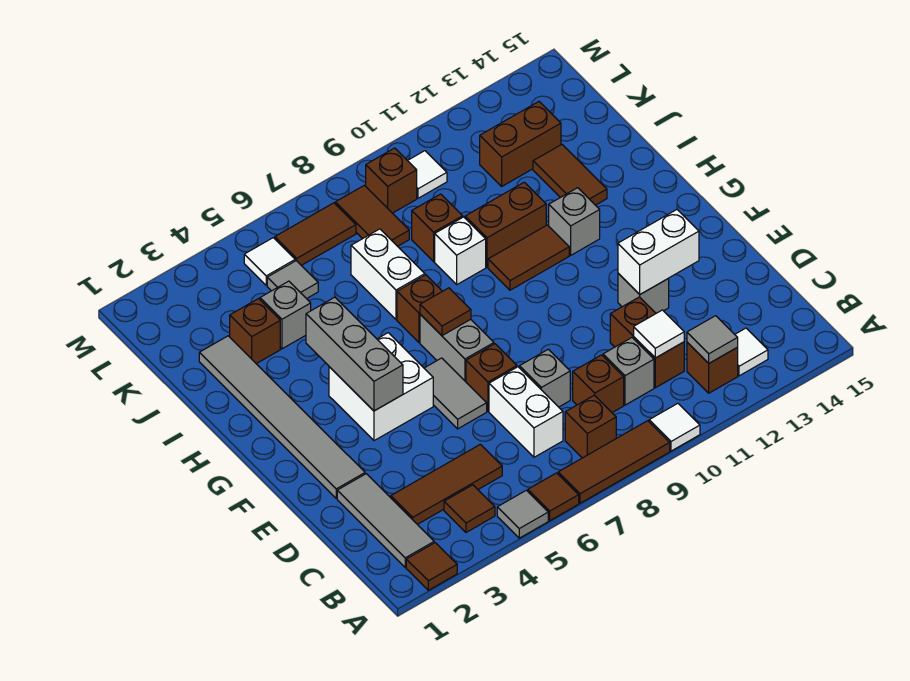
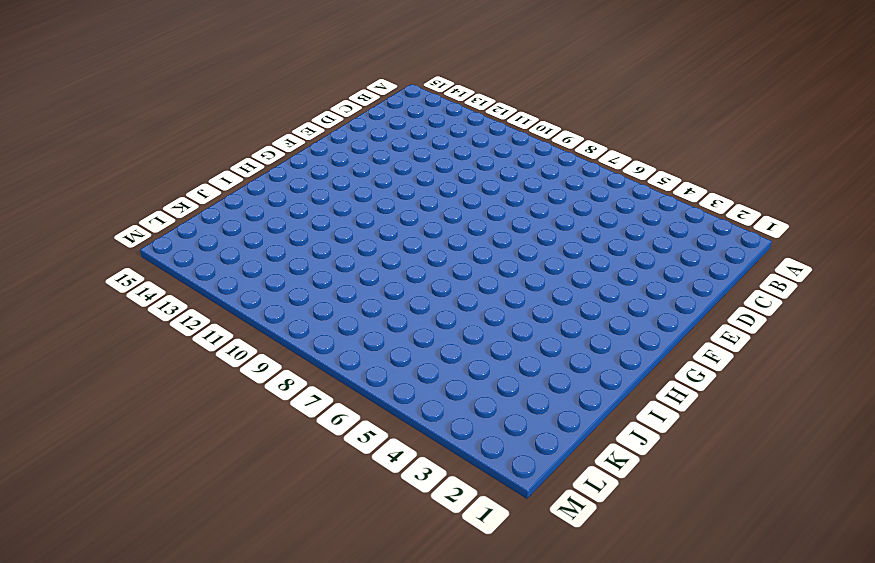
none -> brown tile A2 level 1
none -> grey tile A5 level 1
none -> brown tile A6 level 1
none -> brown tile A7:A9 level 1

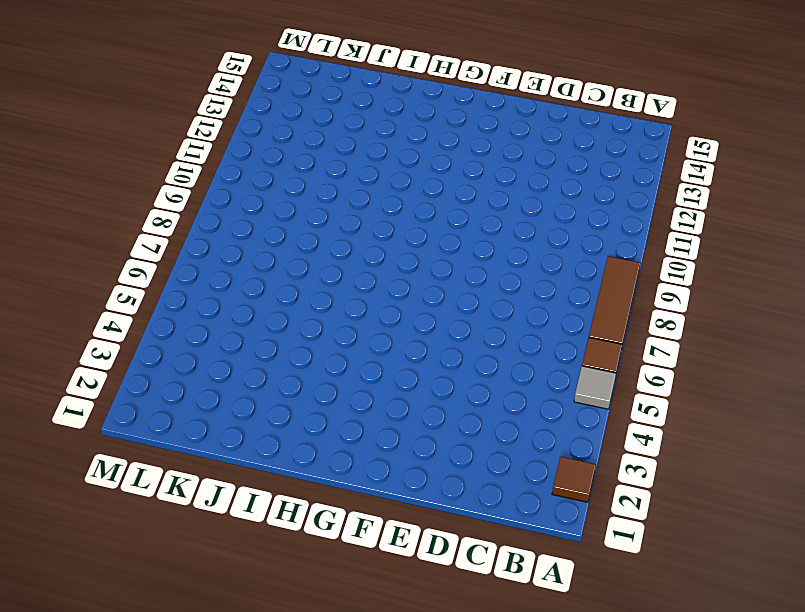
none -> white tile A10 level 1
none -> grey tile B2:D2 level 1
none -> brown tile B4 level 1
none -> brown brick B8 level 1

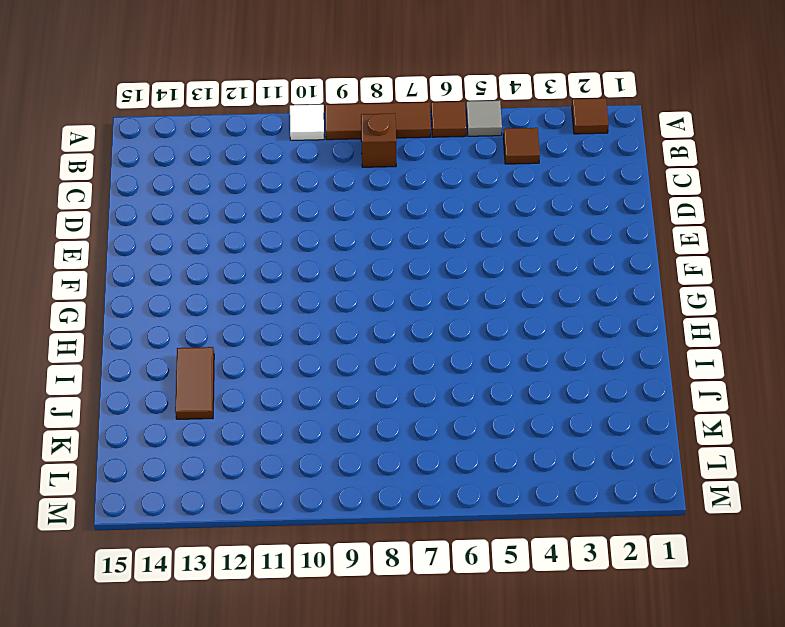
none -> grey tile B2:D2 level 1
none -> brown brick B12 level 1
none -> white tile B13 level 1
none -> brown tile C3:C5 level 1

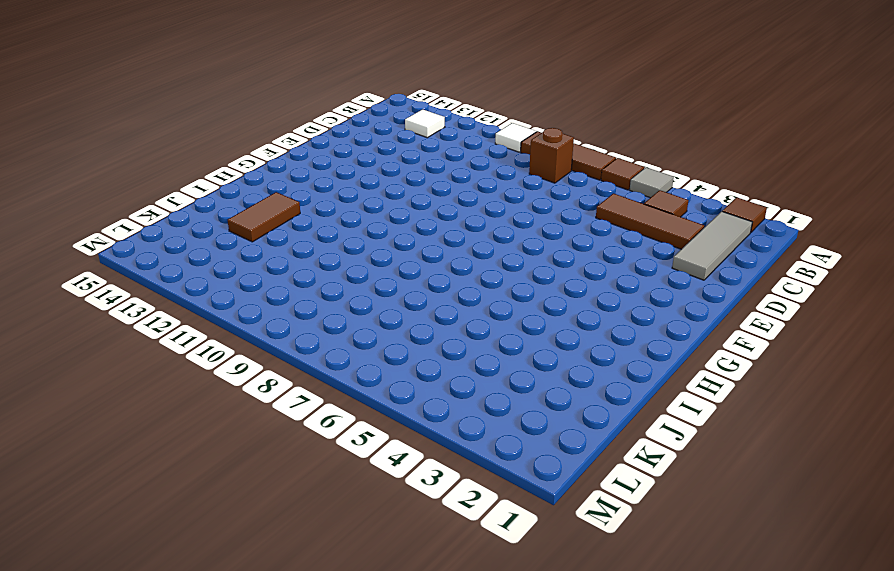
none -> brown brick B12 level 1
none -> white brick C7:D7 level 1
none -> brown brick C9 level 1
none -> grey brick C10 level 1

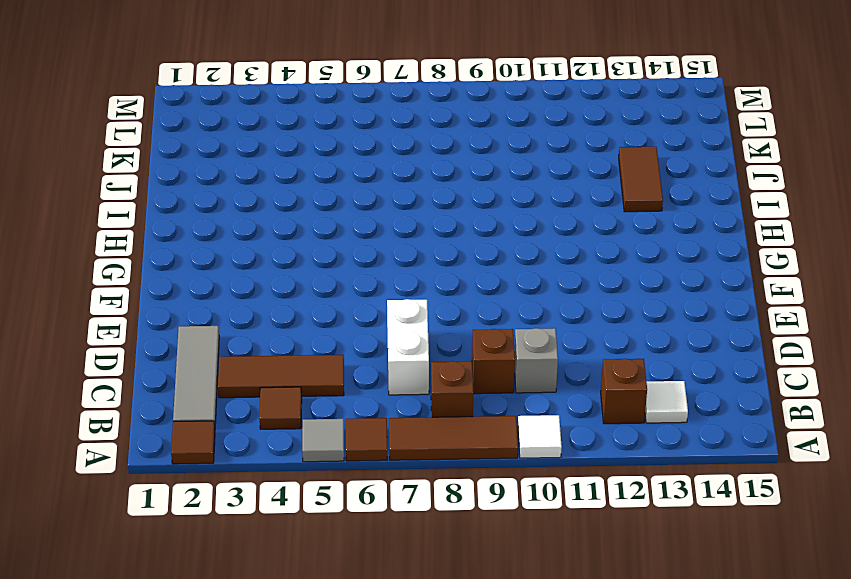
none -> brown brick C11:D11 level 1
none -> grey brick D8 level 1
none -> grey tile E2:J2 level 1
none -> grey tile E6:F6 level 1

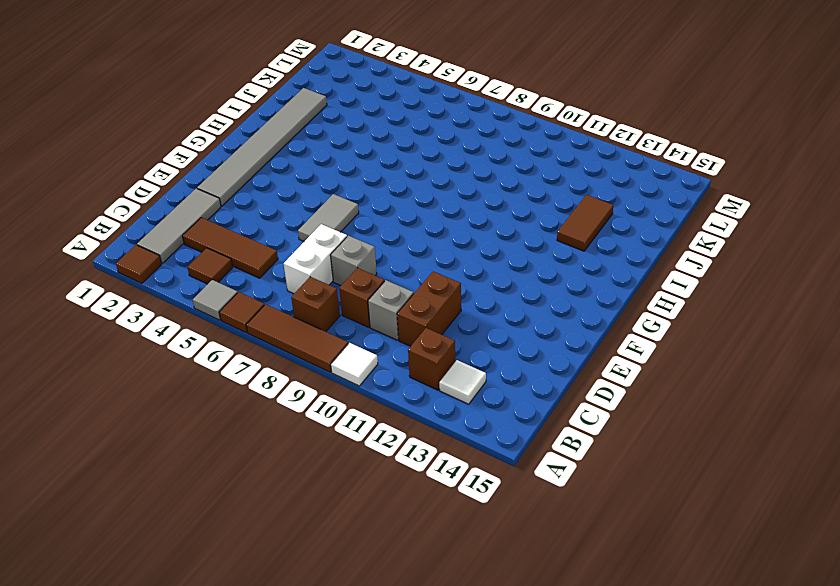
none -> brown brick E7 level 1
none -> grey brick E12 level 1
none -> white brick F4:G5 level 1
none -> grey brick F7:G7 level 1

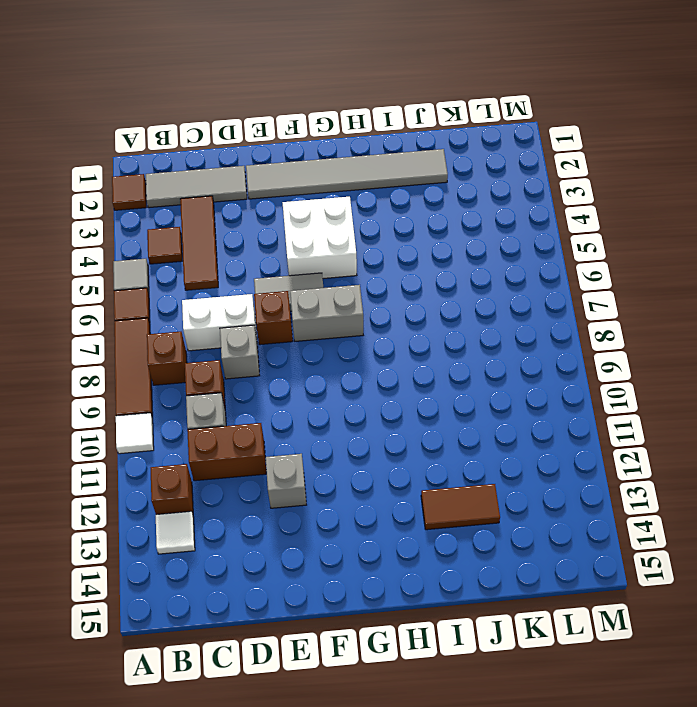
none -> brown brick H7 level 1
none -> brown tile H10:H11 level 1
none -> grey brick H12 level 1
none -> white brick I7:J7 level 1

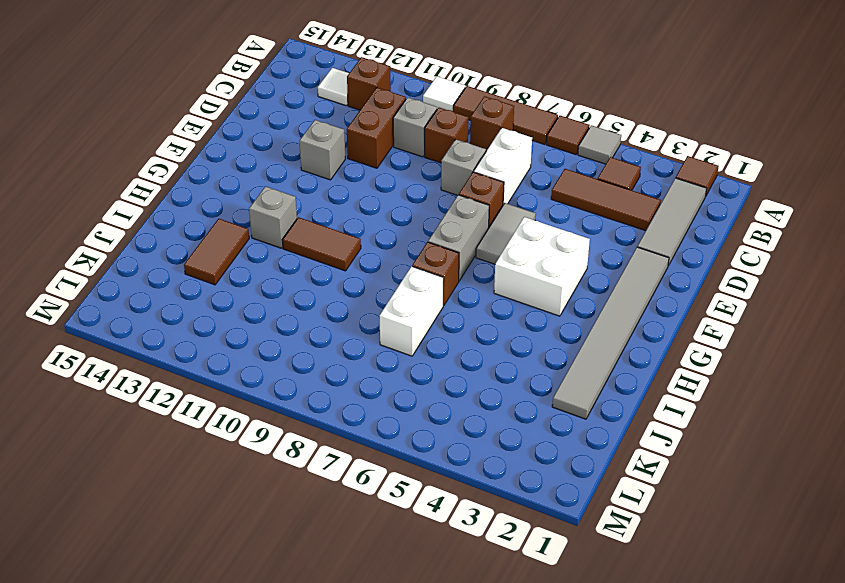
none -> white brick I9 level 1
none -> brown brick I10:I11 level 1
none -> brown brick J3 level 1
none -> grey brick J4 level 1

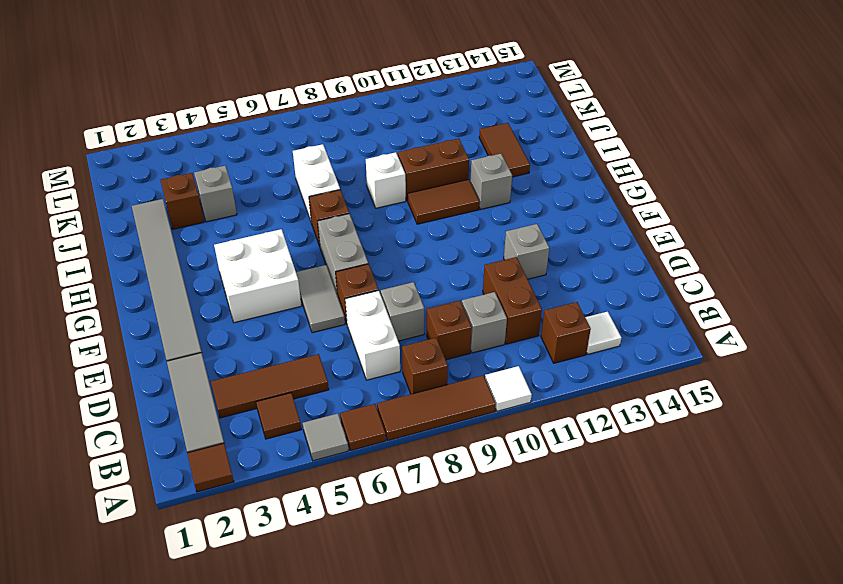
none -> brown brick J9 level 1
none -> grey tile K5 level 1
none -> brown tile K8:L8 level 1
none -> brown brick K12:K13 level 1

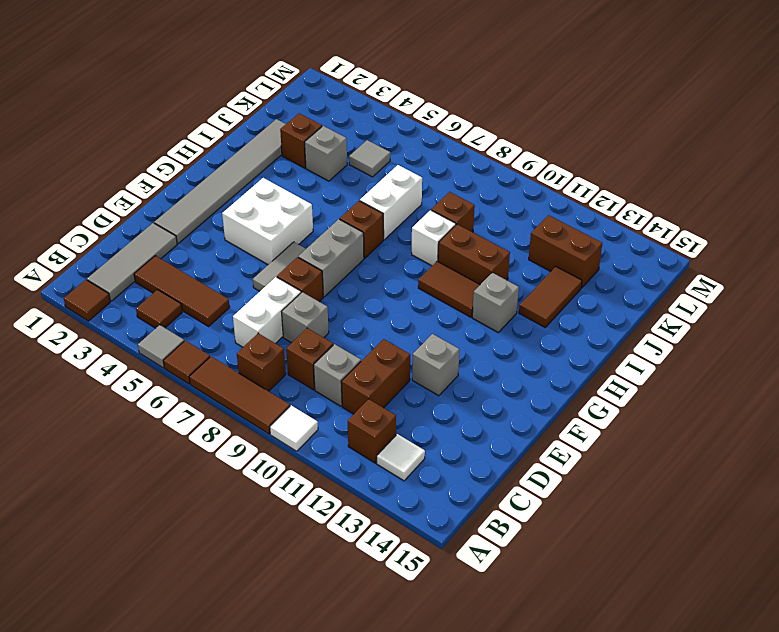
none -> brown tile K8:L8 level 1
none -> white tile L5 level 1
none -> brown tile L6:L7 level 1
none -> brown brick L9 level 1

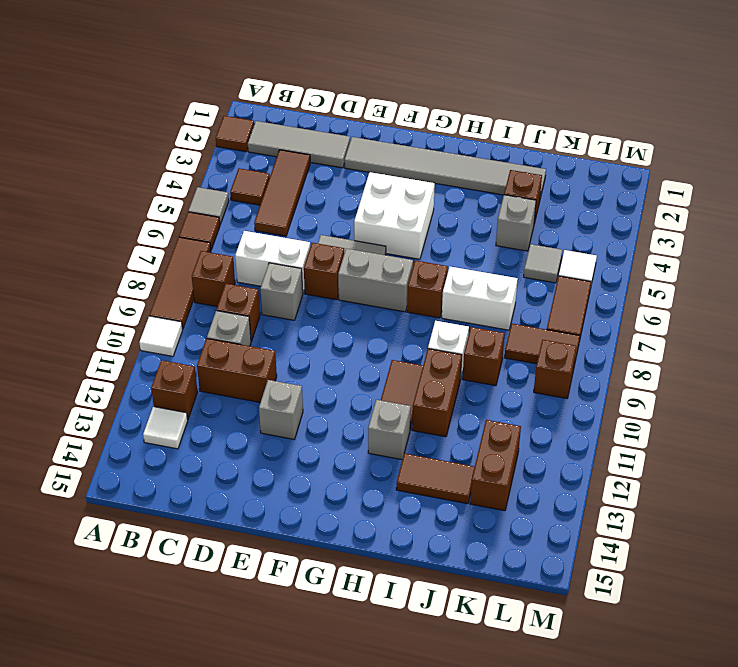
none -> white tile L10 level 1
none -> grey tile B12 level 2
none -> white tile C11 level 2
none -> white brick E12:E13 level 2

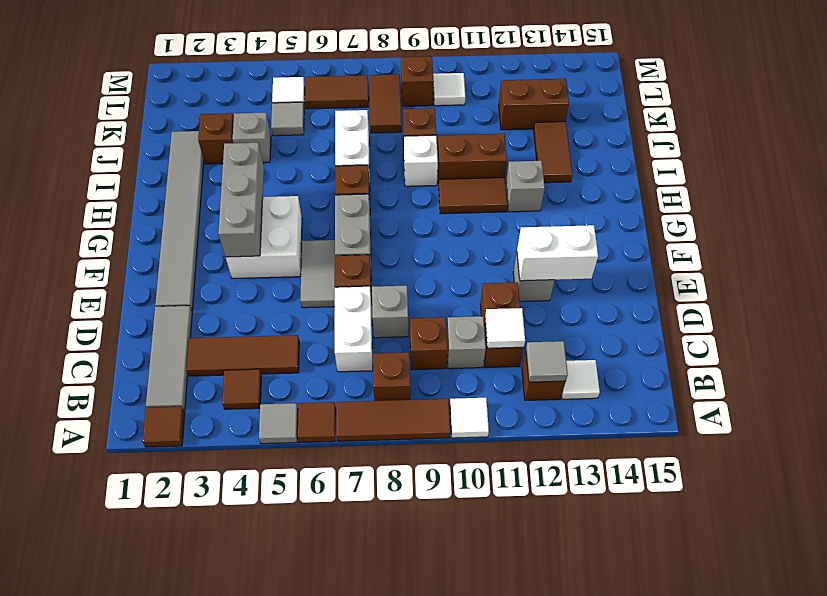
none -> brown tile G7 level 2

